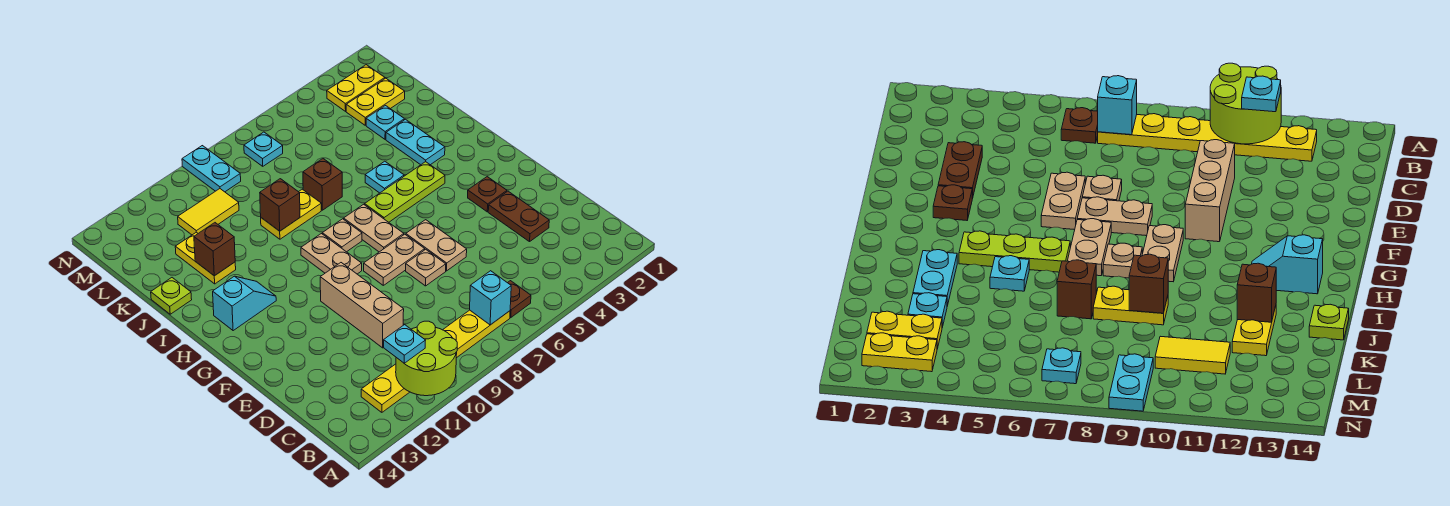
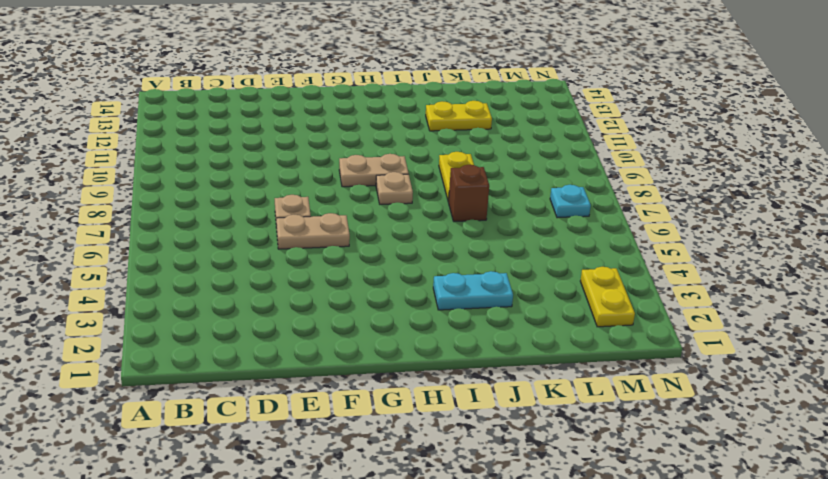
none -> brown plate B6 level 1
none -> yellow plate B7:B12 level 1
none -> brown plate D3:E3 level 1
none -> tan brick D10:F10 level 1

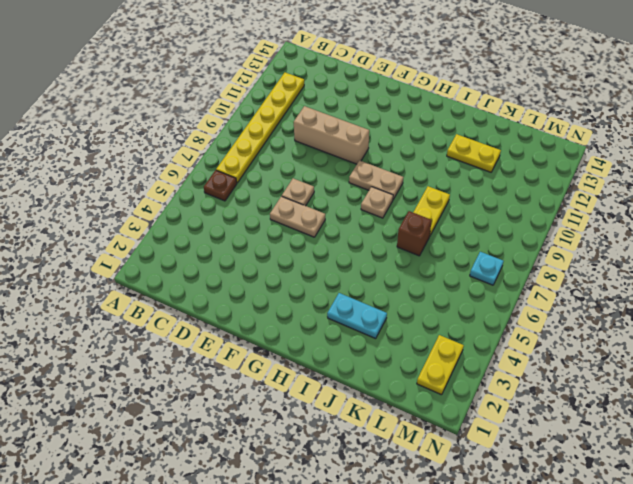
none -> brown plate D3:E3 level 1
none -> brown plate F3 level 1
none -> tan plate F7:F8 level 1
none -> tan plate G7:H7 level 1

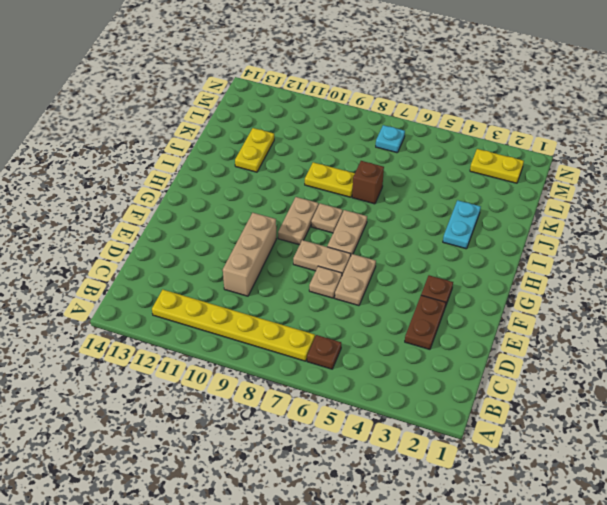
none -> lime plate H4:H6 level 1
none -> cyan slope H12:H13 level 1 top 13
none -> cyan plate I5 level 1
none -> lime plate J14 level 1

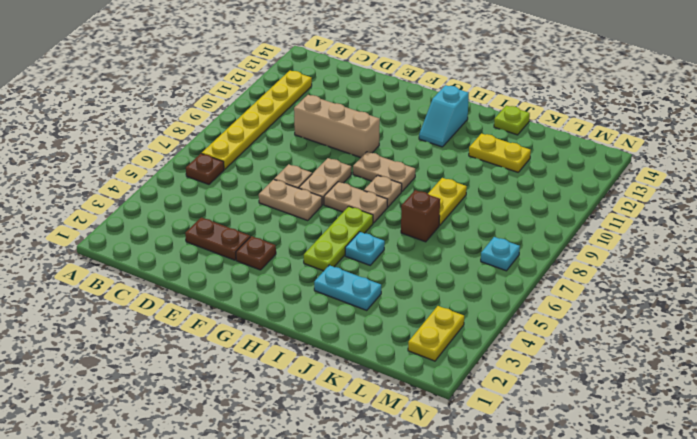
none -> cyan plate K3 level 1
none -> yellow plate L2:L3 level 1
none -> yellow tile L10:L11 level 1
none -> cyan plate M9:N9 level 1

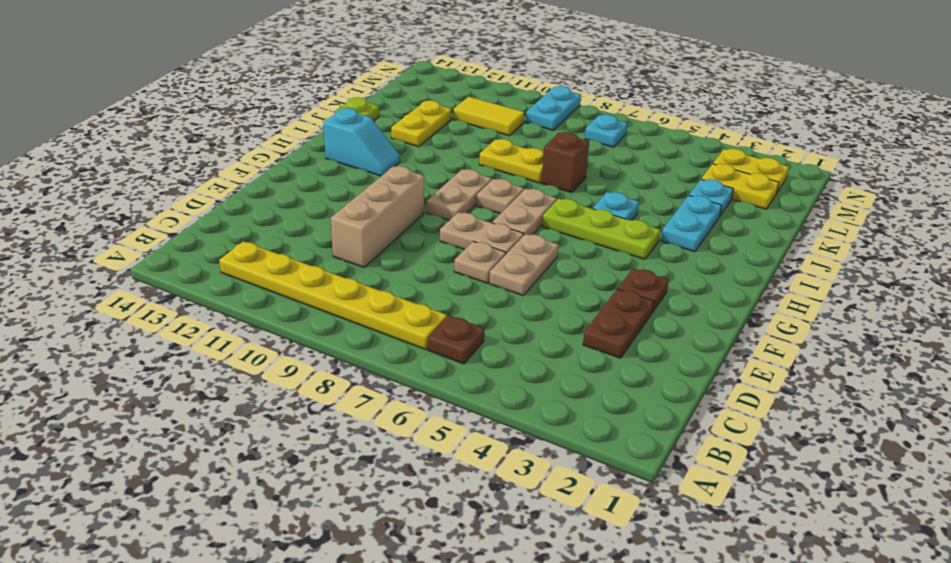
none -> lime round brick A10:B11 level 2
none -> cyan brick B7 level 2
none -> brown brick J9 level 2
none -> brown brick J12 level 2

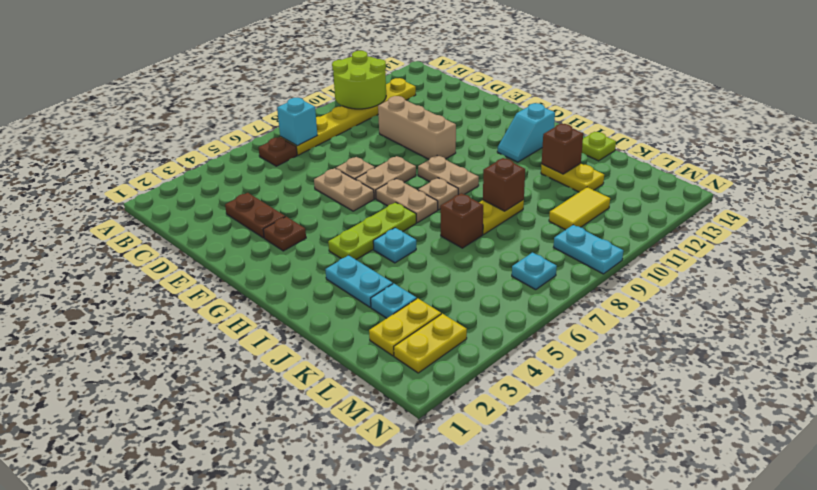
none -> cyan plate B11 level 3

